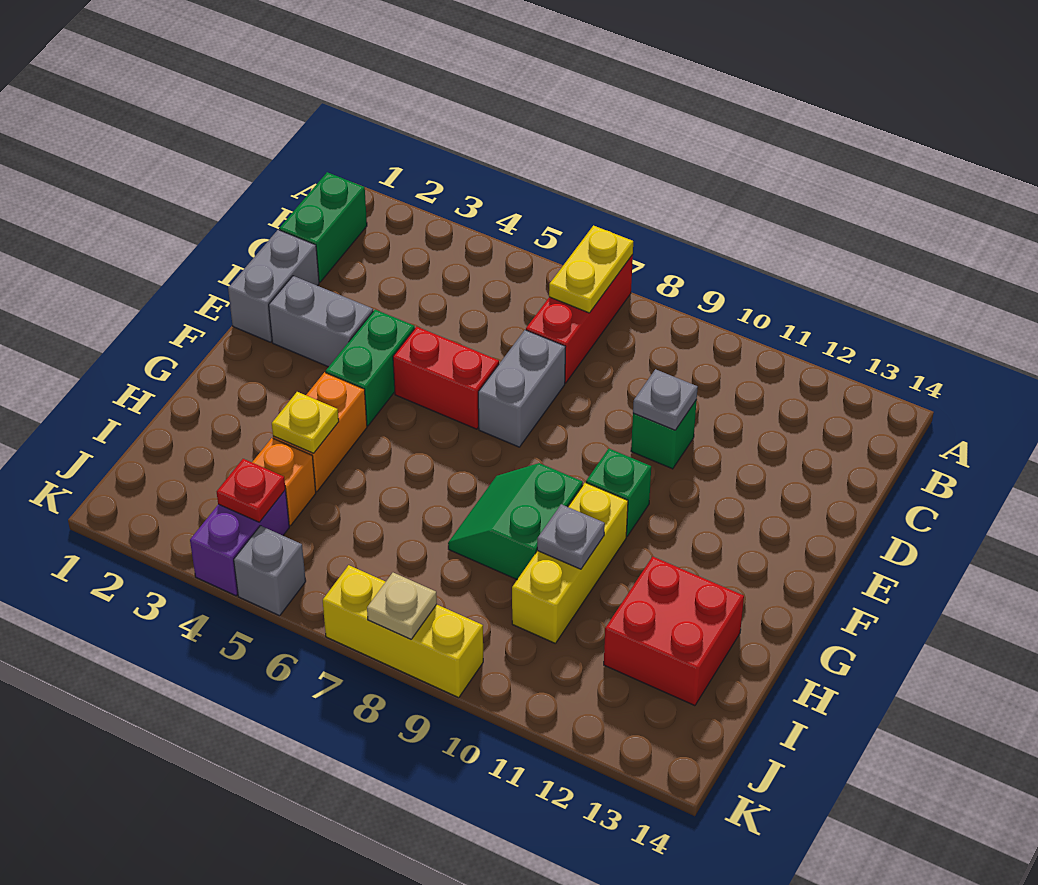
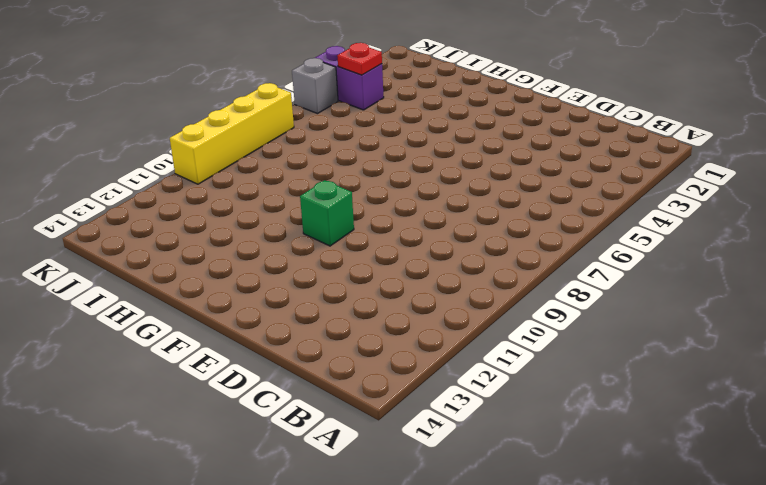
yellow brick K7:K10 level 1 -> yellow brick K7:K9 level 1
none -> red brick A7:C7 level 1
none -> green brick B1:C1 level 1
none -> grey brick D1:E1 level 1

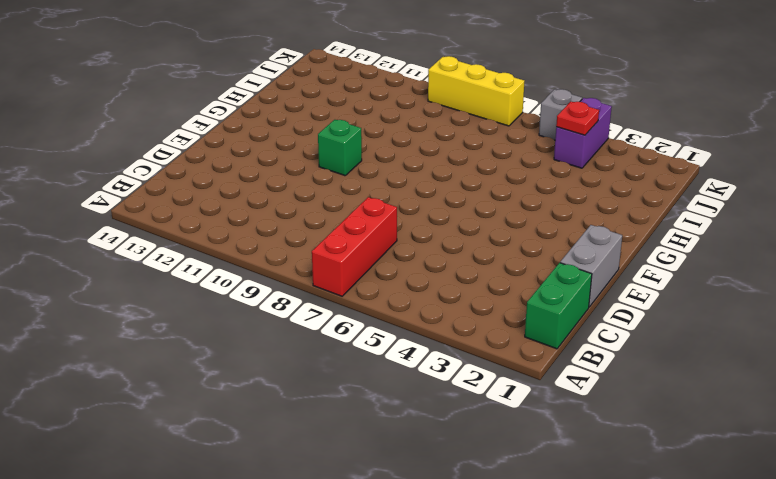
none -> grey brick D7:E7 level 1
none -> green brick D10 level 1
none -> grey brick E2:E3 level 1

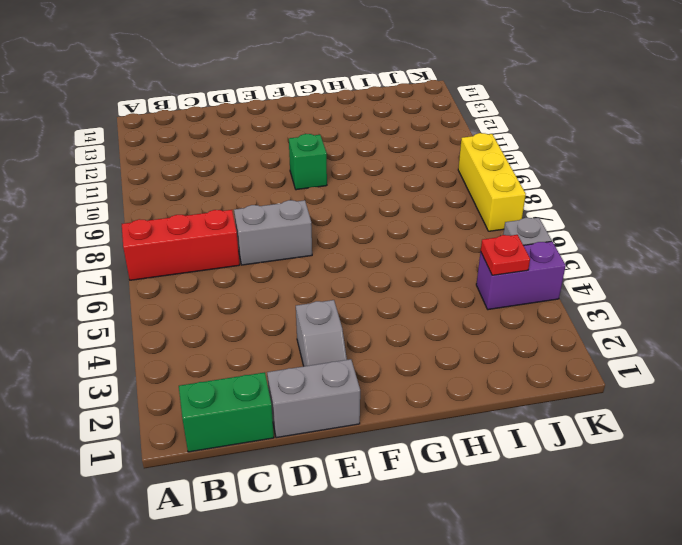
grey slope E2:E3 level 1 top 3 -> grey brick E2:E3 level 1
none -> green brick D10 level 1
none -> green brick E4:F4 level 1
none -> red brick E5:E6 level 1

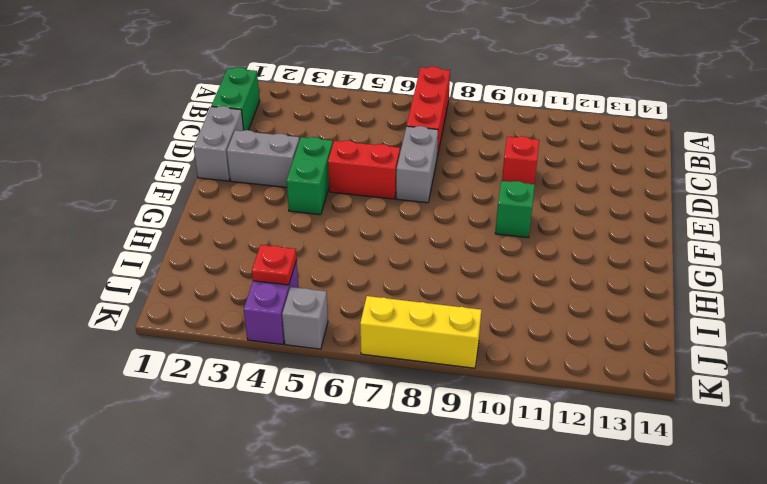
red brick D10 level 1 -> green brick D10 level 1
none -> orange brick G4:H4 level 1
none -> green slope G8:H9 level 1 top 9
none -> yellow brick G10:I10 level 1

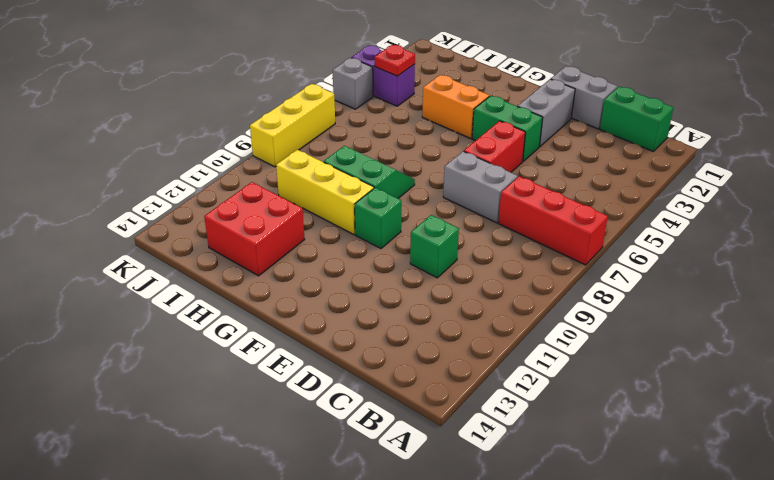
none -> orange brick I4 level 1
none -> yellow plate A7:B7 level 2
none -> grey plate D10 level 2

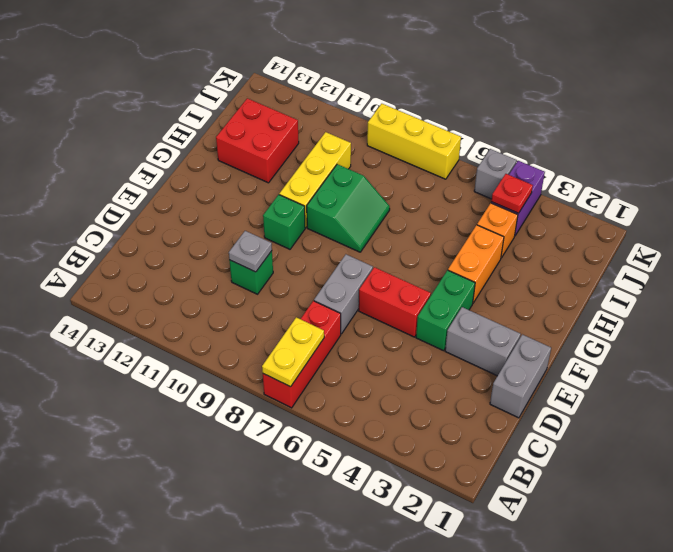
none -> green brick B1:C1 level 1
none -> yellow plate H4 level 2
none -> grey plate H10 level 2

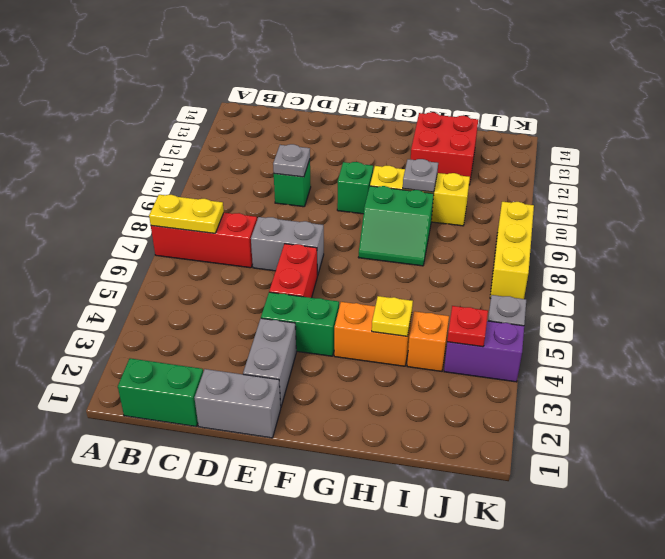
none -> tan plate K8 level 2

